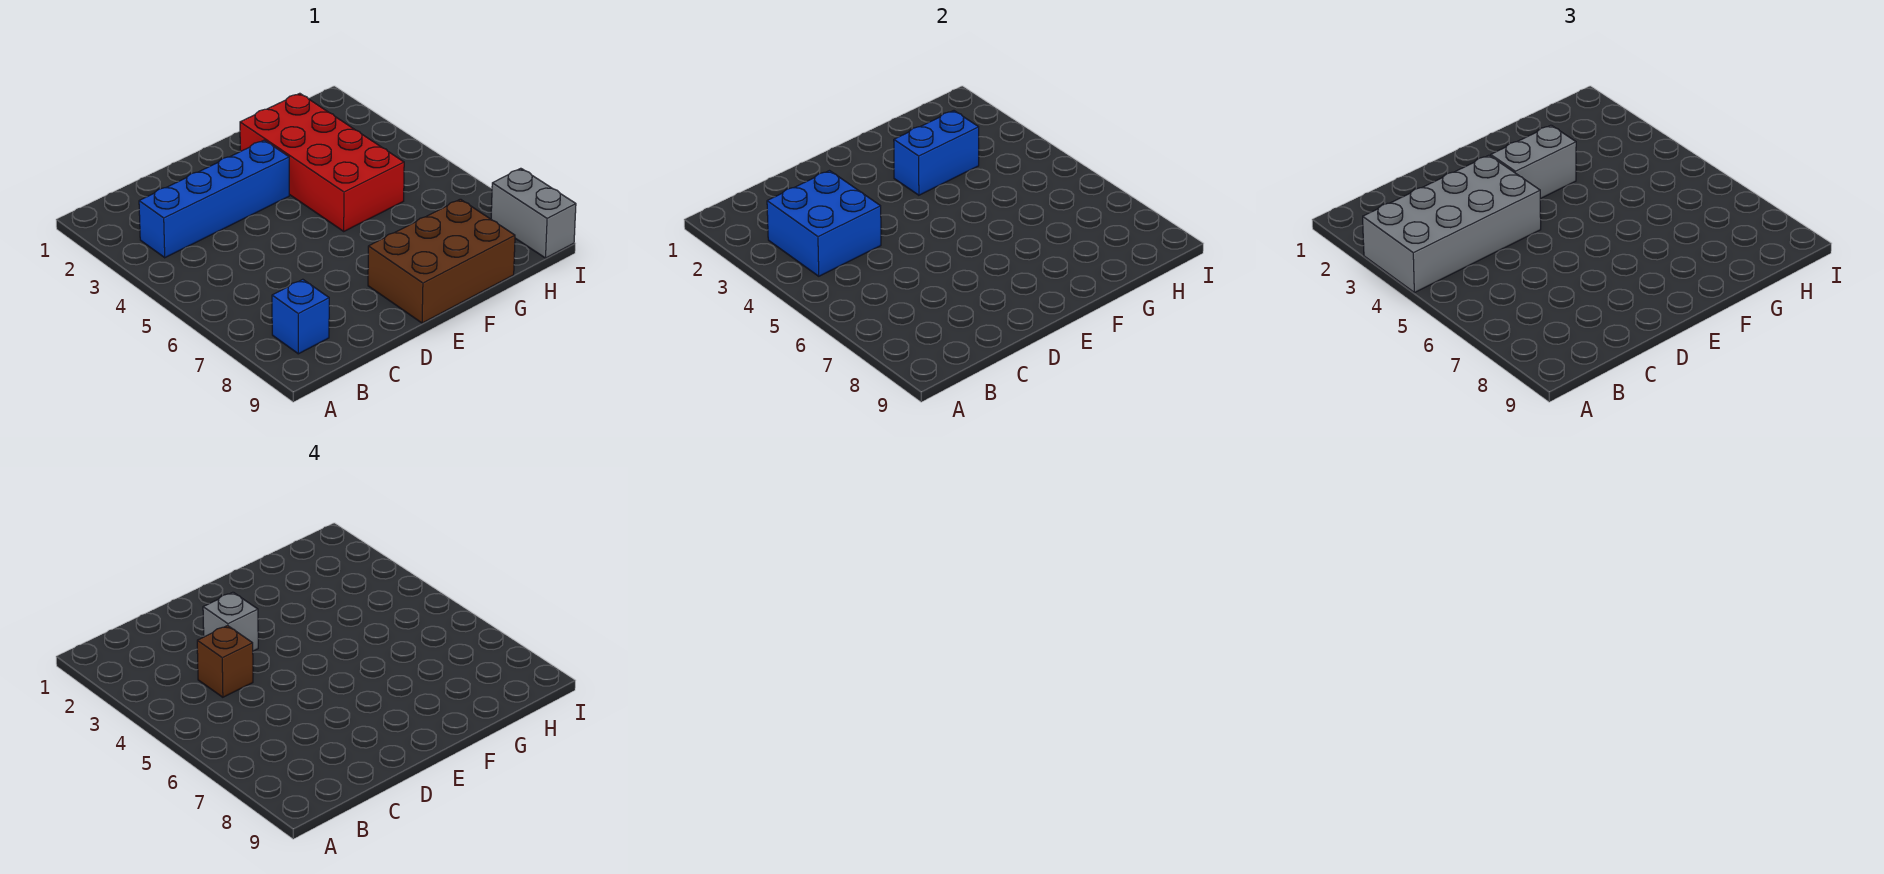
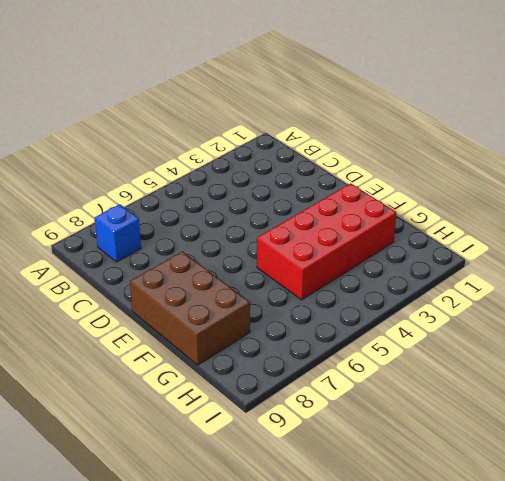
none -> blue brick B3:E3 level 1
none -> grey brick I8:I9 level 1

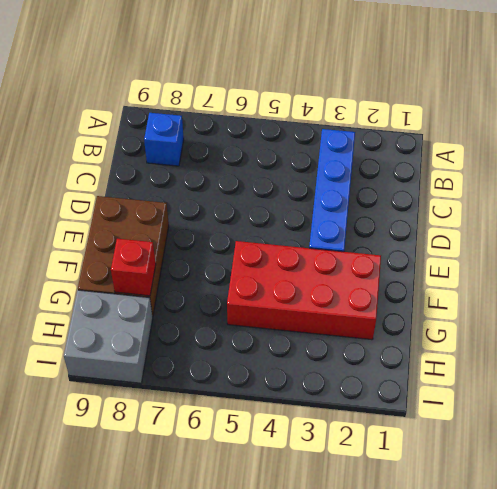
red brick G8 level 2 -> none
grey brick H8:I9 level 1 -> grey brick I8:I9 level 1
none -> blue brick B3:C4 level 2
none -> blue brick F3:G3 level 2

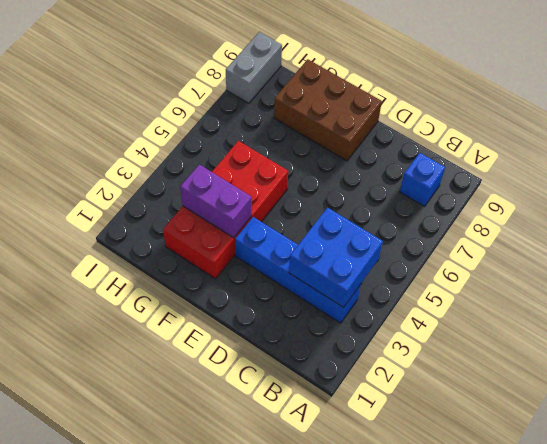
purple brick F3:G3 level 2 -> blue brick F3:G3 level 2
none -> grey brick A3:D4 level 3
none -> grey brick E3:F3 level 3

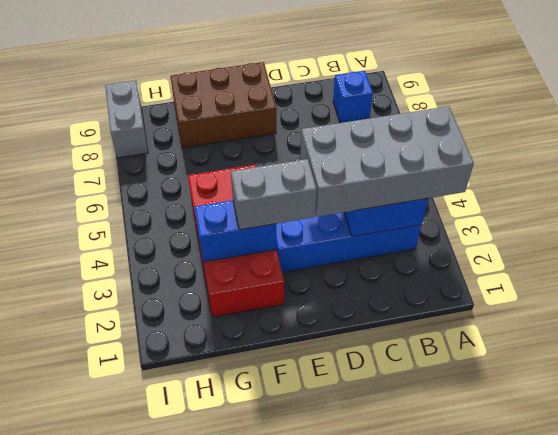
none -> brown brick C4 level 4
none -> grey brick D3 level 4

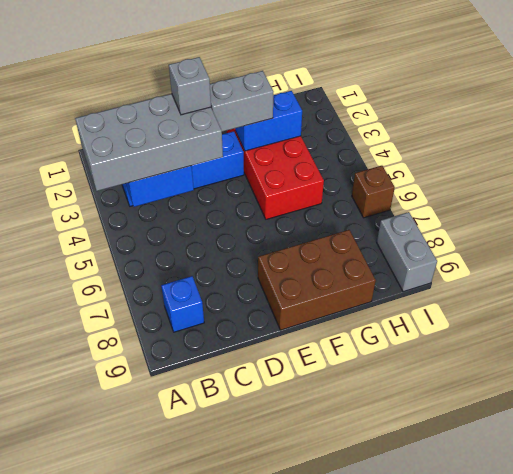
brown brick I6 level 1 -> brown brick C4 level 4

